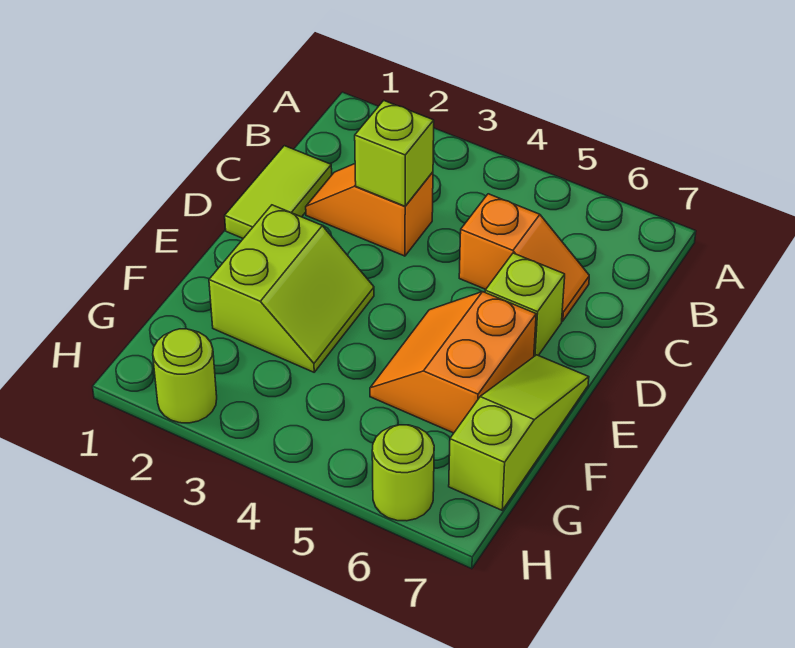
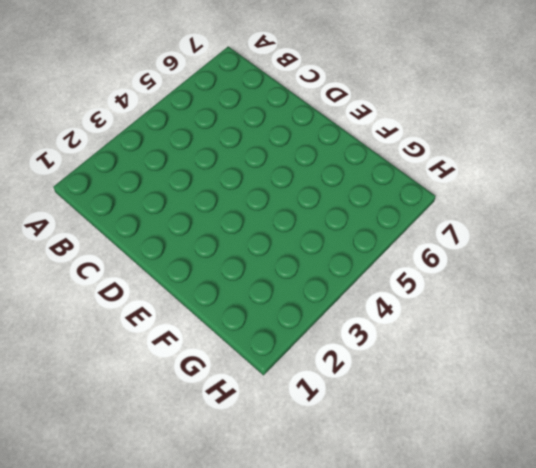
none -> lime tile C1:D1 level 1
none -> orange slope C2:C3 level 1 top 3

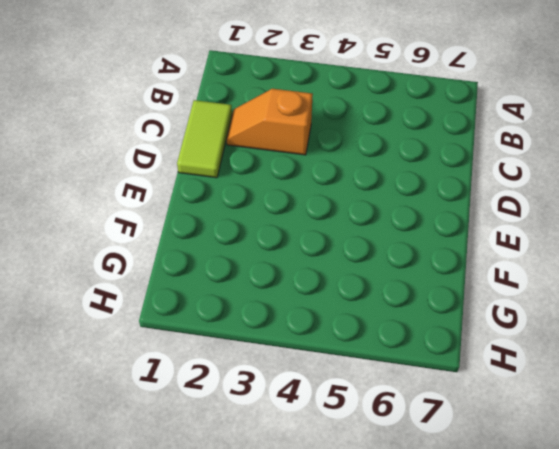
none -> orange slope C5:C6 level 1 top 5
none -> lime brick D6 level 1

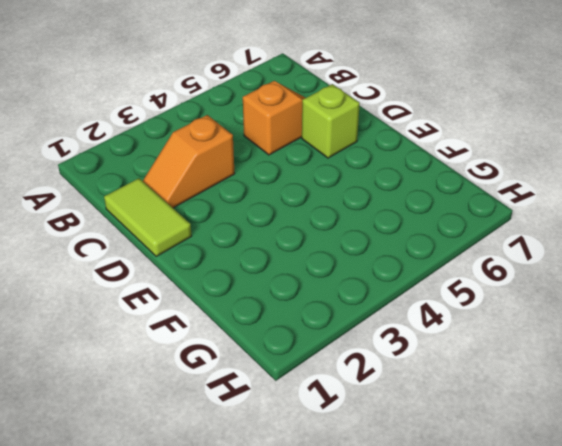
none -> lime slope E2:F3 level 1 top 2
none -> orange slope E5:F6 level 1 top 6

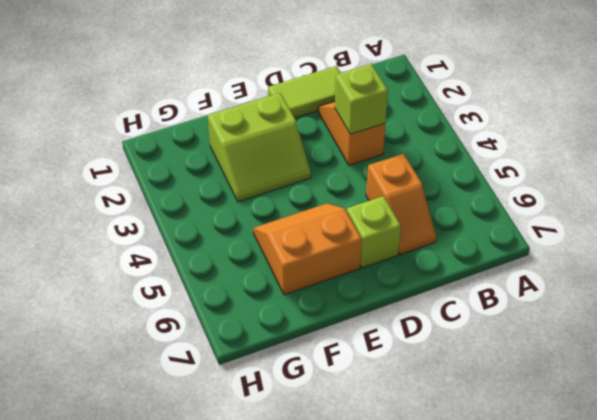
none -> lime slope E7:G7 level 1 top G
none -> lime round brick H2 level 1

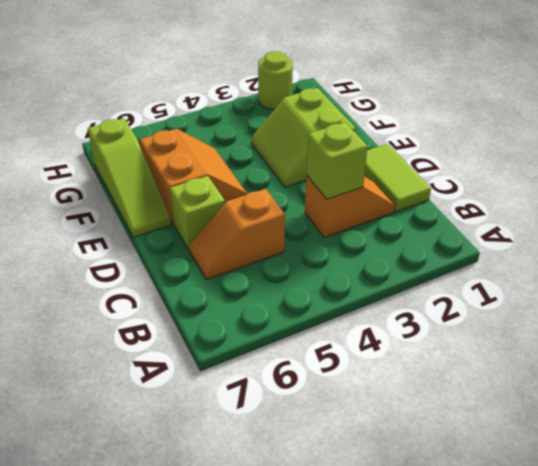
none -> lime round brick H6 level 1

